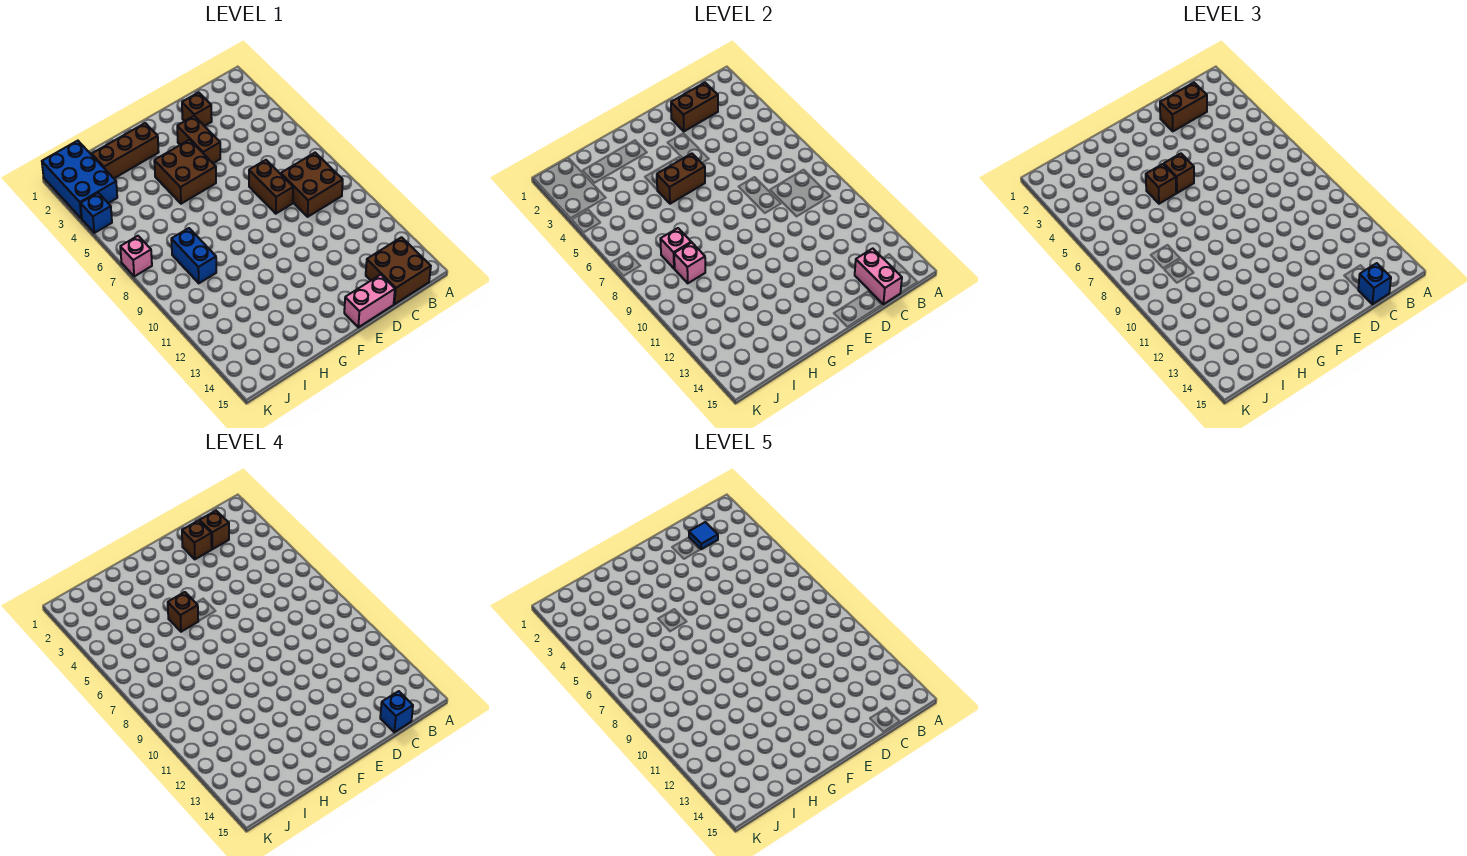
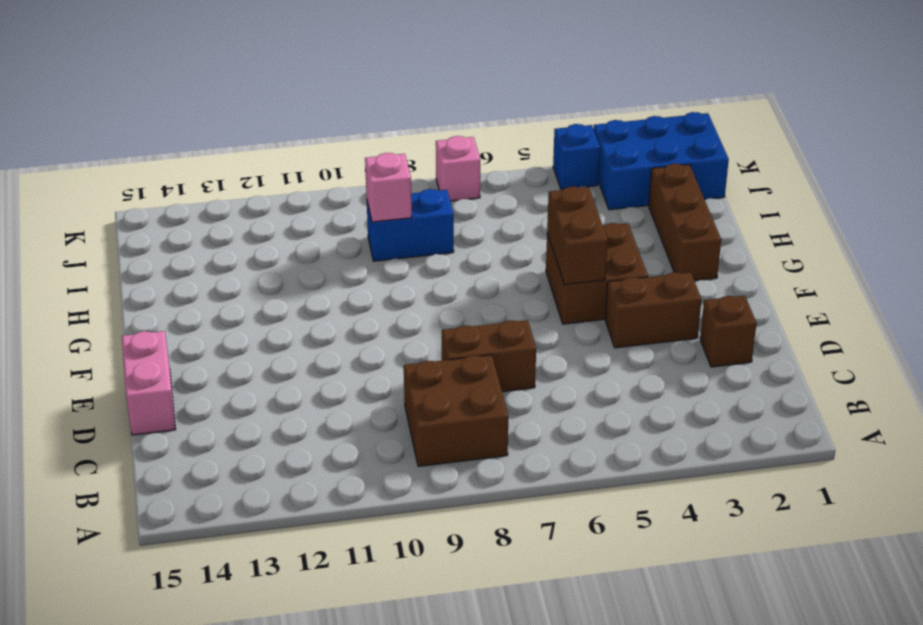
none -> brown brick B14:C15 level 1
none -> brown brick C2:D2 level 2
none -> pink brick C14:C15 level 2

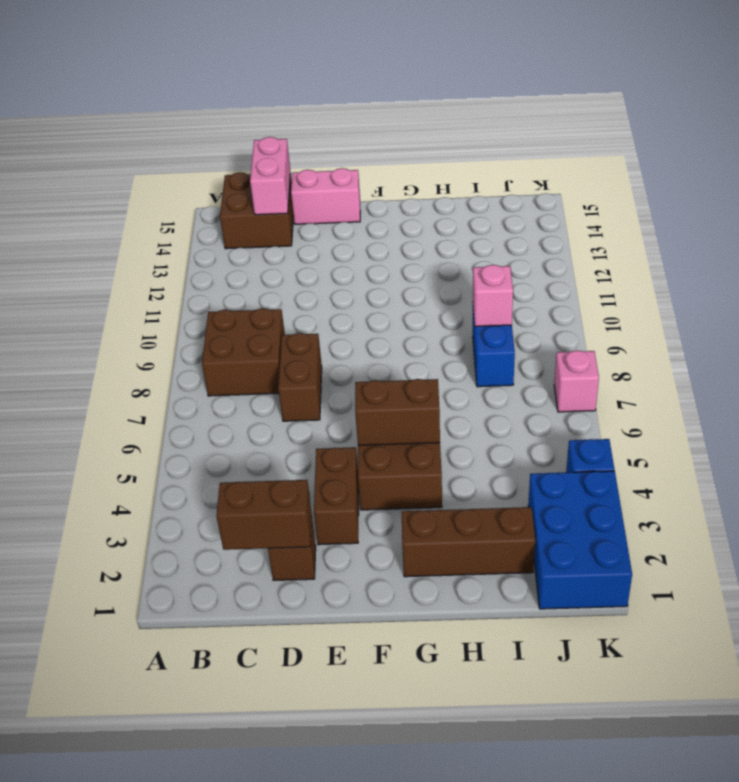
none -> pink brick I8 level 2
none -> brown brick C2:D2 level 3
none -> blue brick C15 level 3

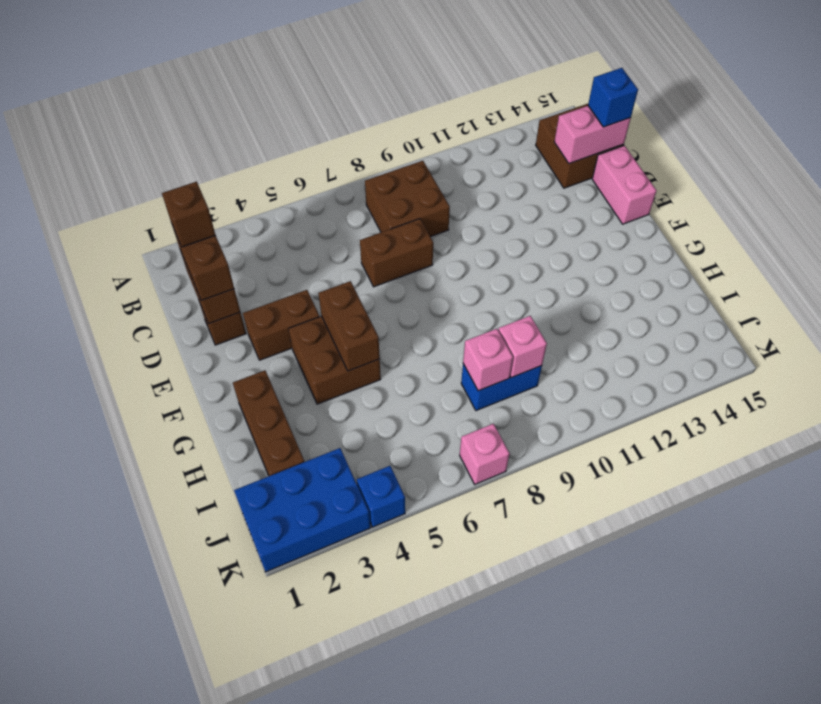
none -> brown brick F5 level 3
none -> brown brick G5 level 3
none -> blue brick C15 level 4

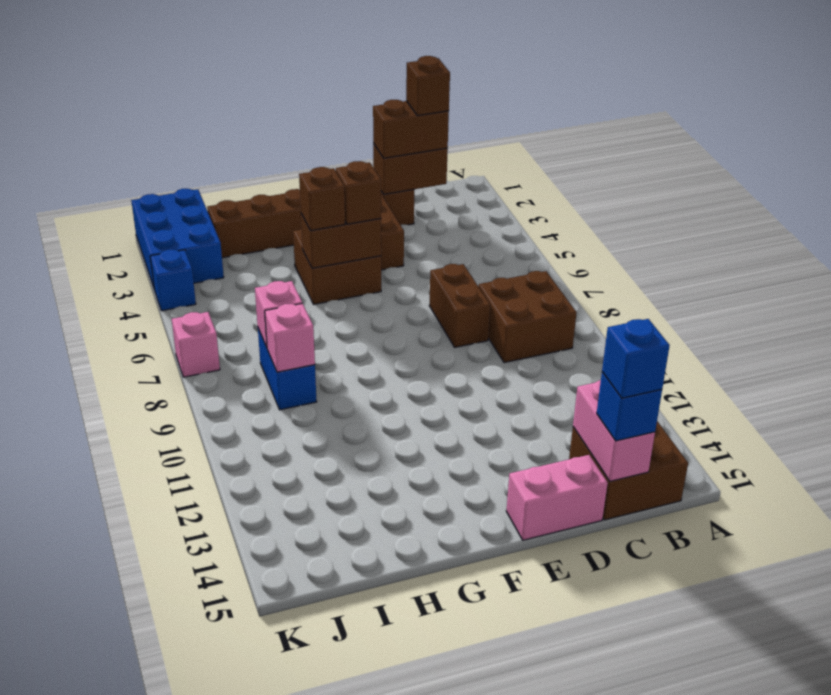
none -> brown brick D2 level 4
none -> brown brick G5 level 4
none -> blue tile C2 level 5

